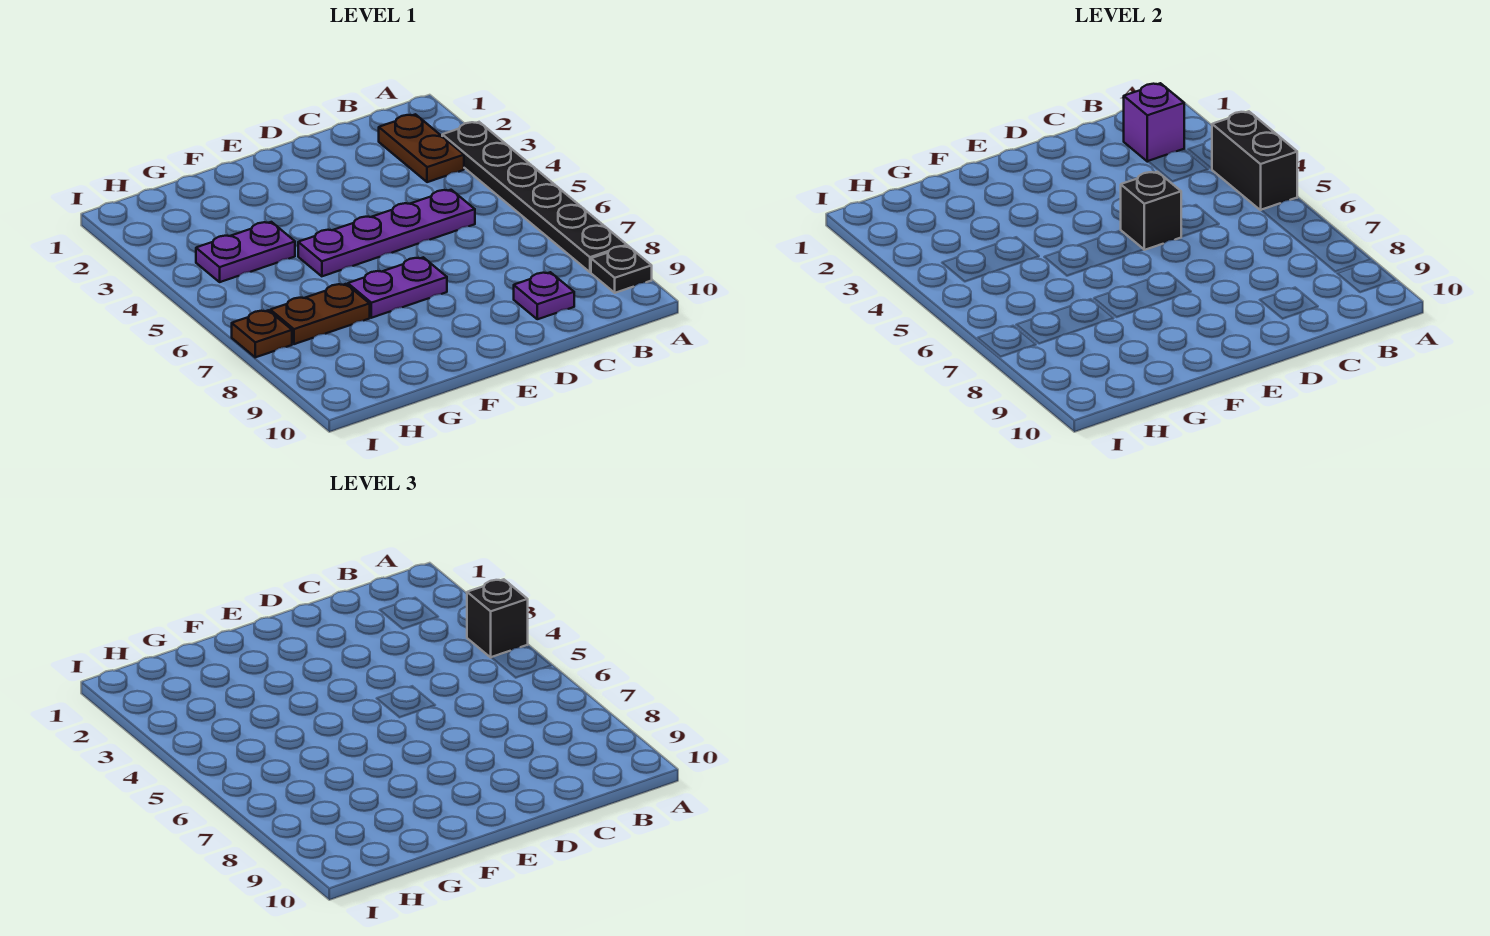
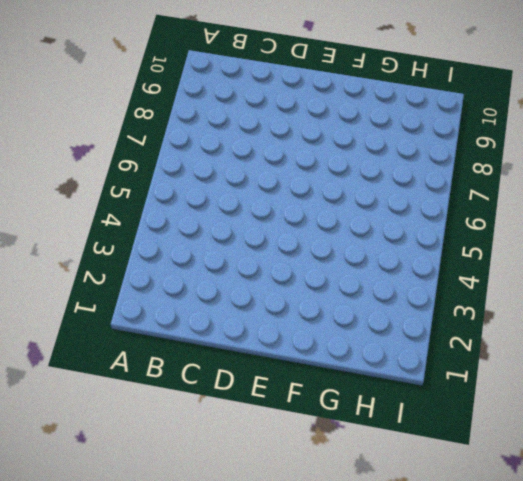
none -> black plate A3:A8 level 1
none -> black plate A9 level 1
none -> brown plate B2:B3 level 1

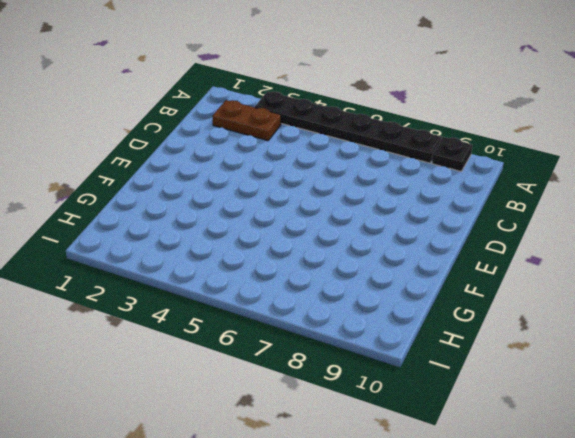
none -> purple plate C5:F5 level 1
none -> purple plate C9 level 1
none -> purple plate E7:F7 level 1

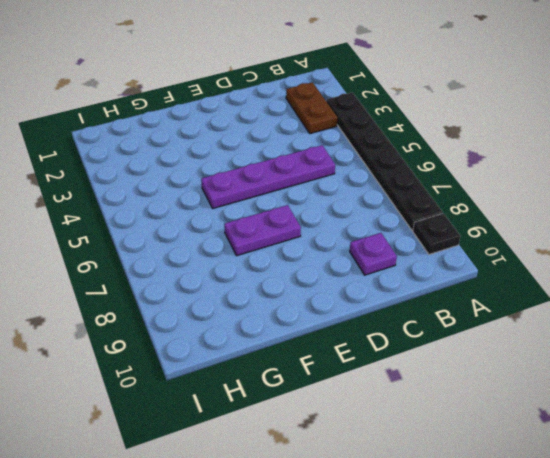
none -> purple plate G4:H4 level 1
none -> brown plate G7:H7 level 1
none -> brown plate I7 level 1

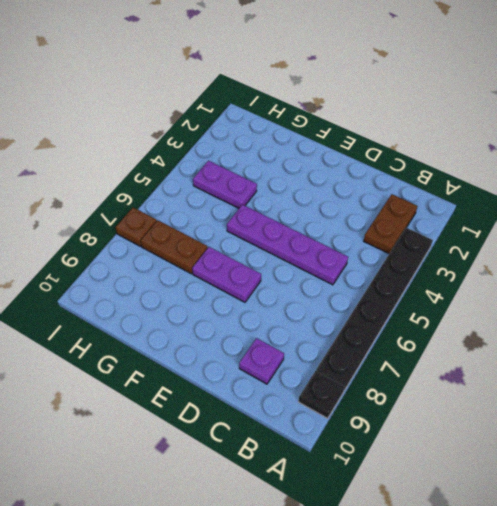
none -> black brick A4:A5 level 2
none -> purple brick B2 level 2
none -> black brick D5 level 2

